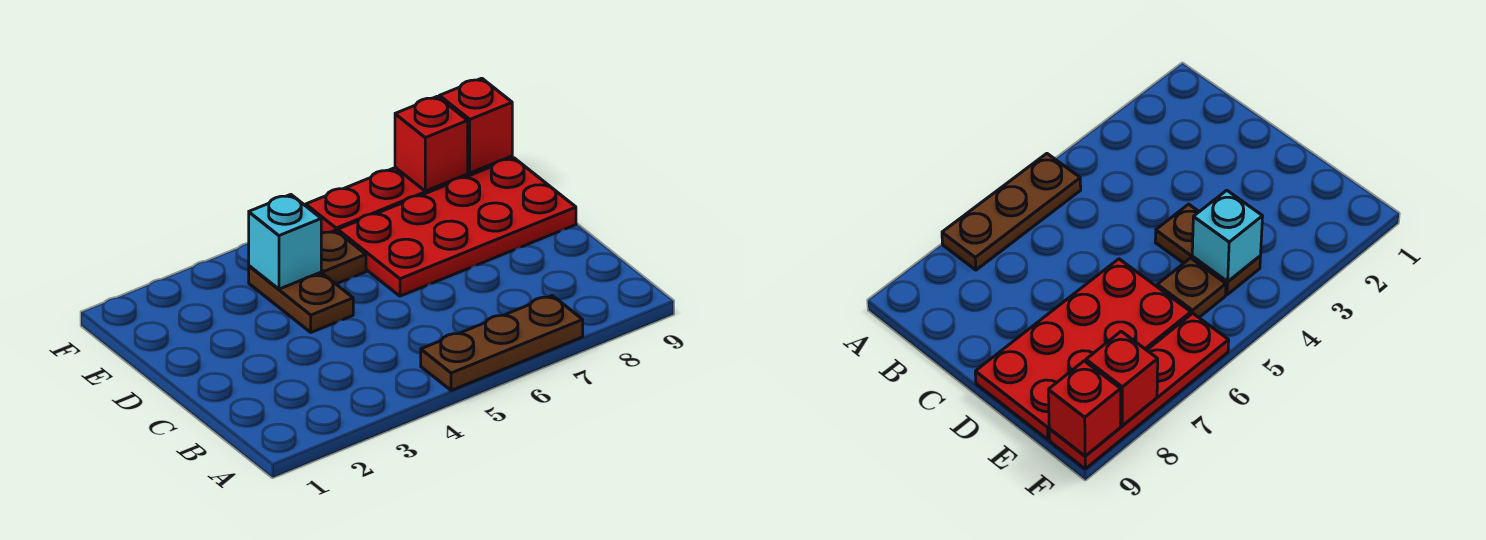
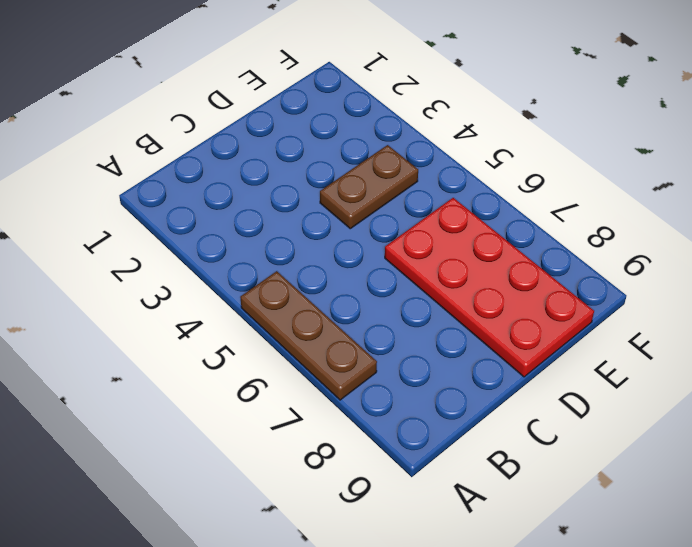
none -> brown plate E5 level 1
none -> red plate F6:F9 level 1

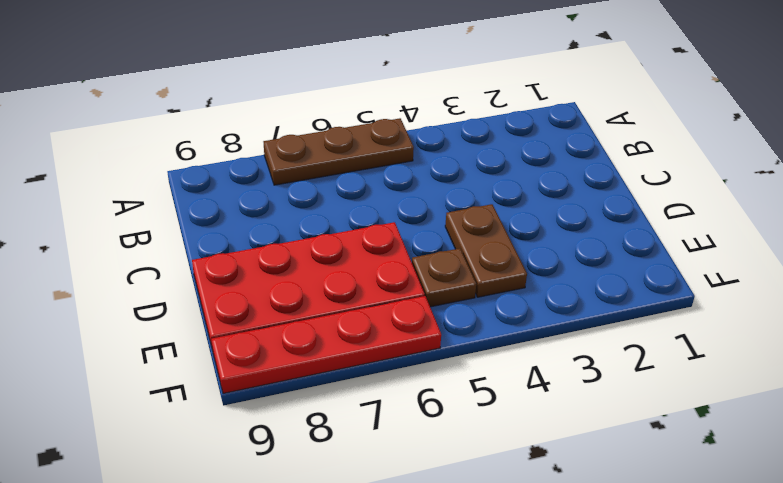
none -> cyan brick E4 level 2
none -> red brick F8 level 2

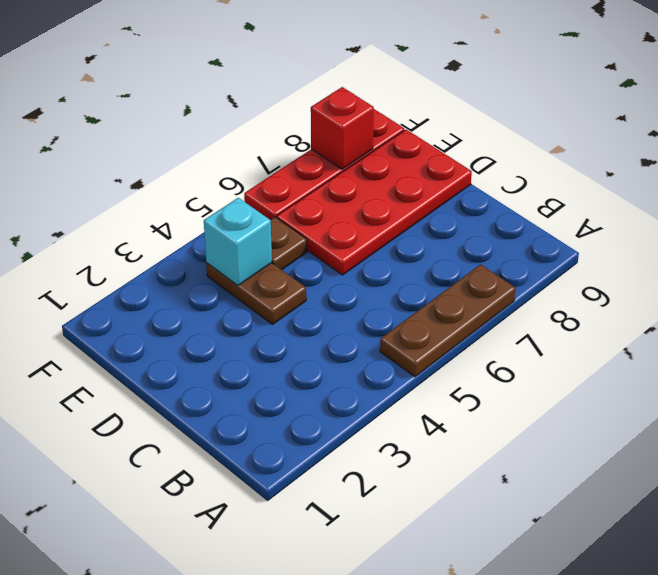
none -> red brick F9 level 2

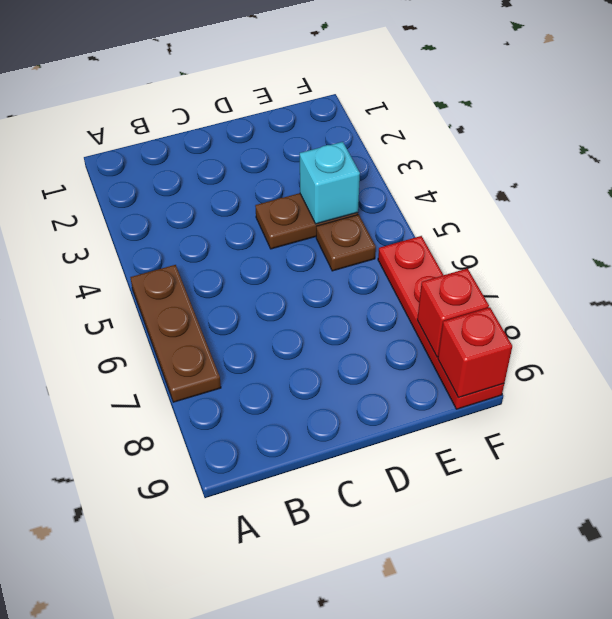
none -> red plate D6:E9 level 1

